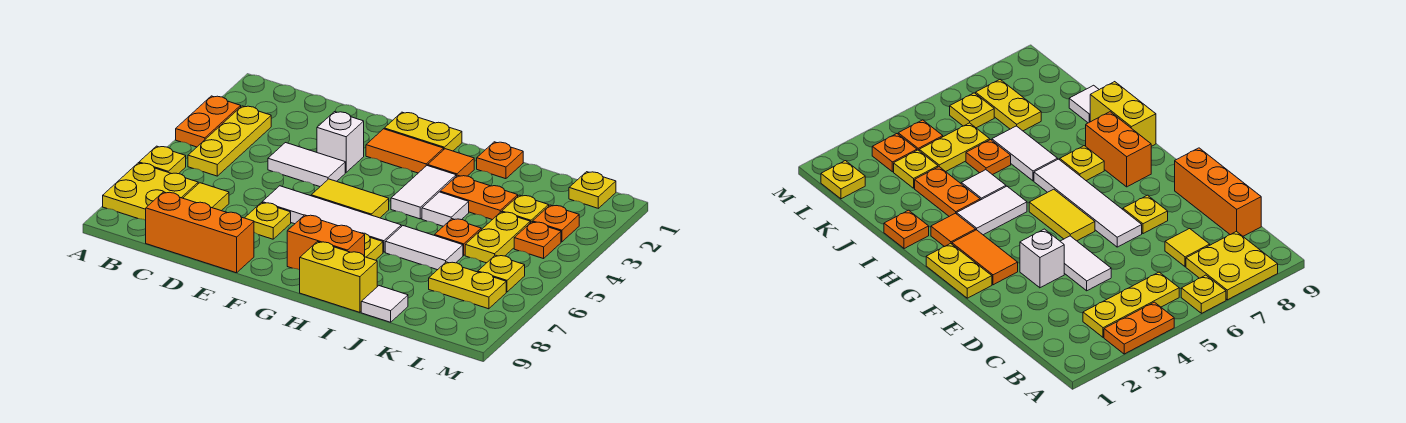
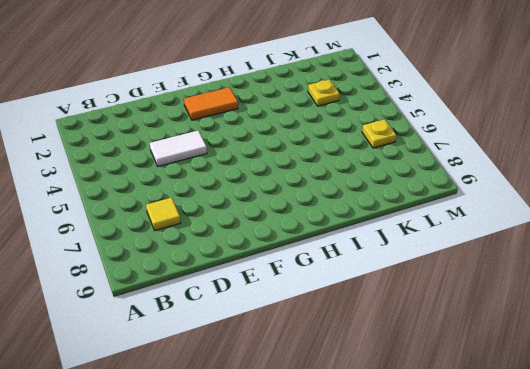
none -> orange plate A3:A4 level 1
none -> yellow plate A6 level 1
none -> yellow plate A7:B8 level 1
none -> yellow plate B3:B5 level 1

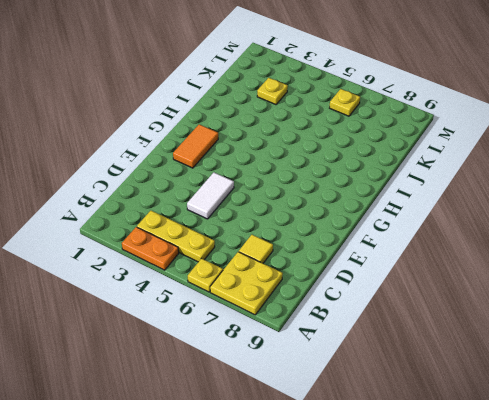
none -> orange brick C9:E9 level 1
none -> white brick E3 level 1
none -> white tile E6:H6 level 1
none -> yellow plate E7 level 1

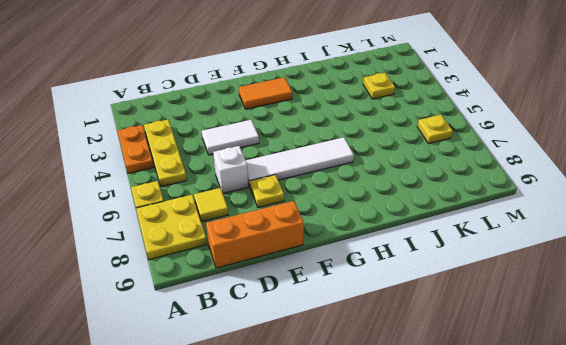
white brick D6 level 1 -> white brick E3 level 1
none -> yellow plate F1:G1 level 1
none -> yellow tile F5:G5 level 1
none -> orange brick G8:H8 level 1
none -> orange tile H2 level 1

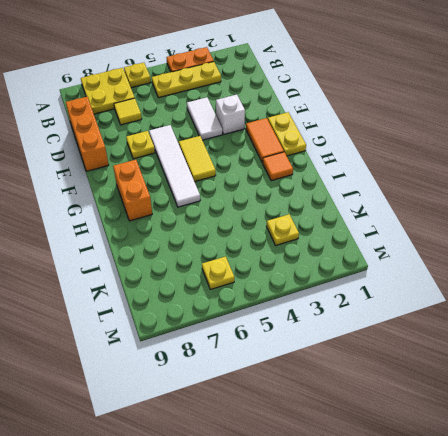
none -> white tile H3:H4 level 1
none -> yellow plate H7 level 1
none -> yellow brick H9:I9 level 1
none -> orange plate I1 level 1

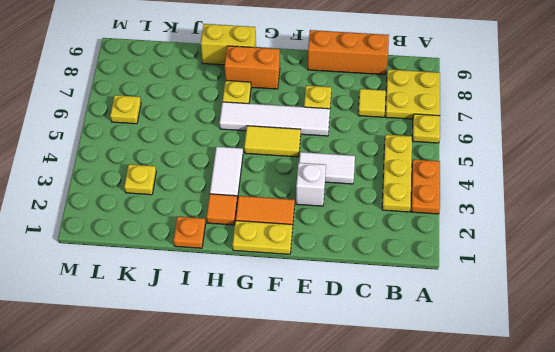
none -> orange plate I3:J3 level 1
none -> white tile I4 level 1
none -> white tile I6:J6 level 1
none -> orange plate J5 level 1

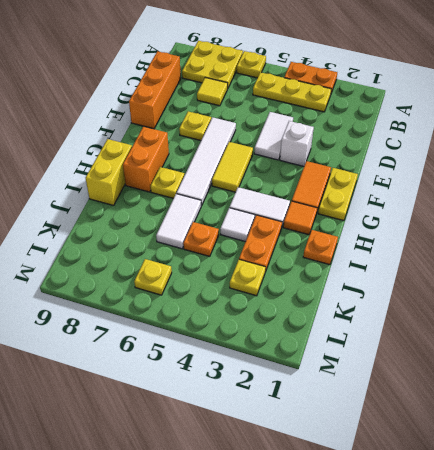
none -> white tile J9 level 1
none -> yellow plate K4:K5 level 1
none -> yellow plate K7:L7 level 1
none -> yellow plate L1 level 1

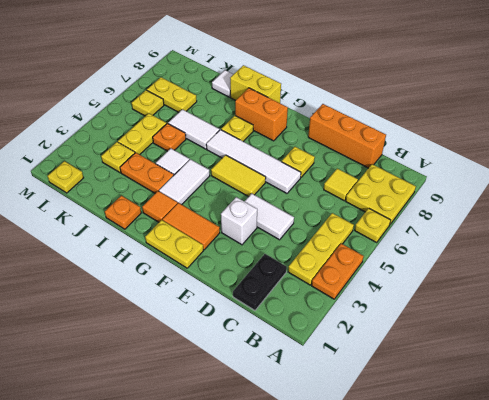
black plate C1:C2 level 1 -> none
none -> orange plate L3 level 1
none -> orange plate L4 level 1

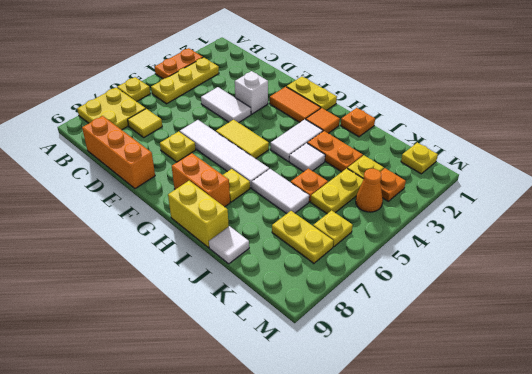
orange cone L4 level 1 -> orange plate L4 level 1

